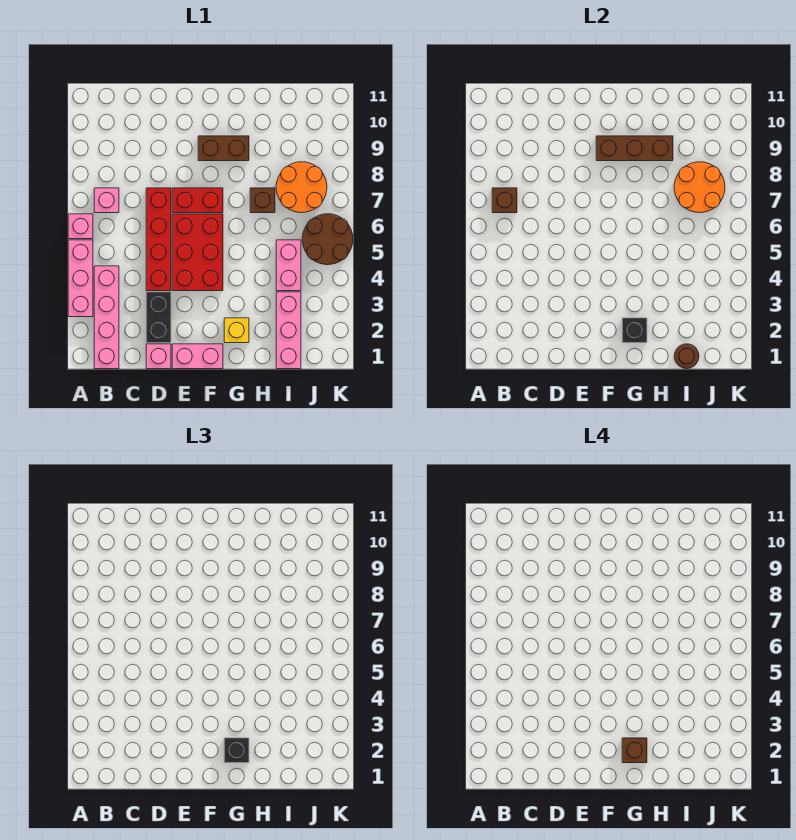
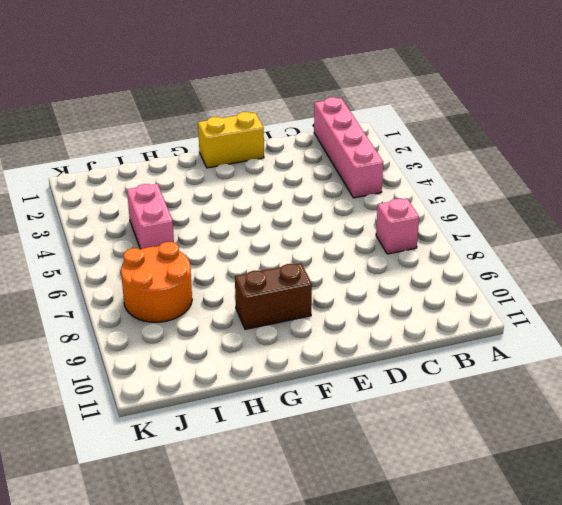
yellow brick E1:F1 level 1 -> pink brick E1:F1 level 1
none -> pink brick A3:A5 level 1
none -> pink brick A6 level 1
none -> pink brick D1 level 1

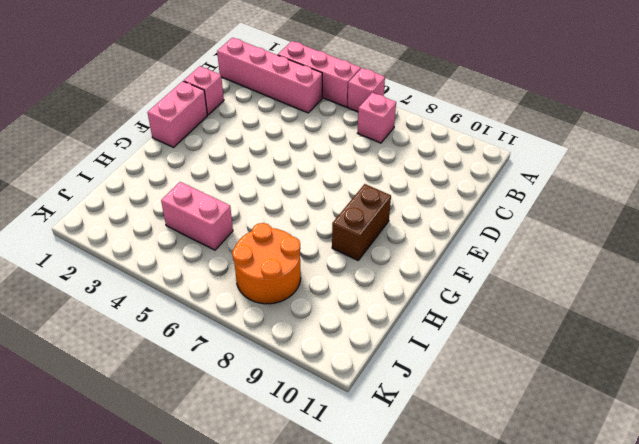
none -> black brick D2:D3 level 1
none -> red brick D4:D7 level 1
none -> red brick E4:F6 level 1

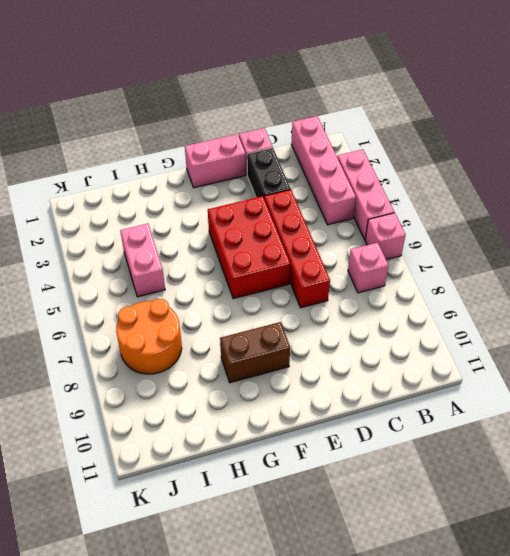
none -> red brick E7:F7 level 1
none -> yellow brick G2 level 1
none -> brown brick H7 level 1

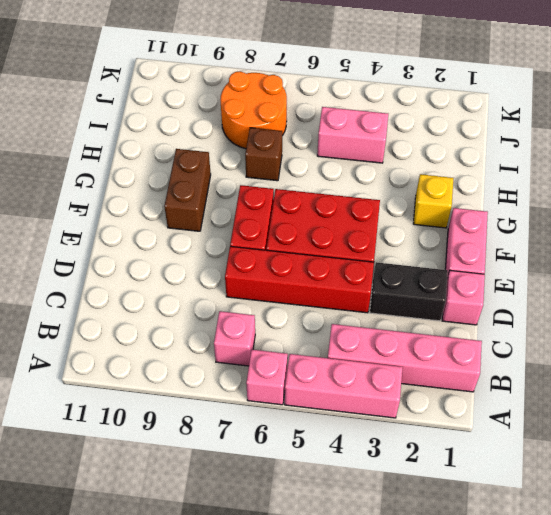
none -> pink brick I1:I3 level 1
none -> brown round brick J5:K6 level 1
none -> brown brick B7 level 2

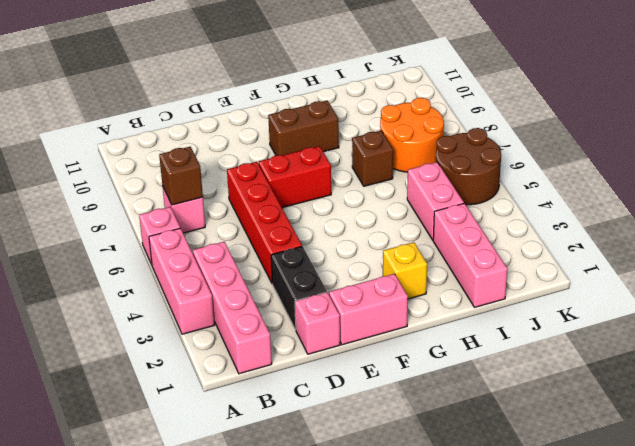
none -> red brick E4:F6 level 1
none -> brown brick F9:H9 level 2
none -> black brick G2 level 2

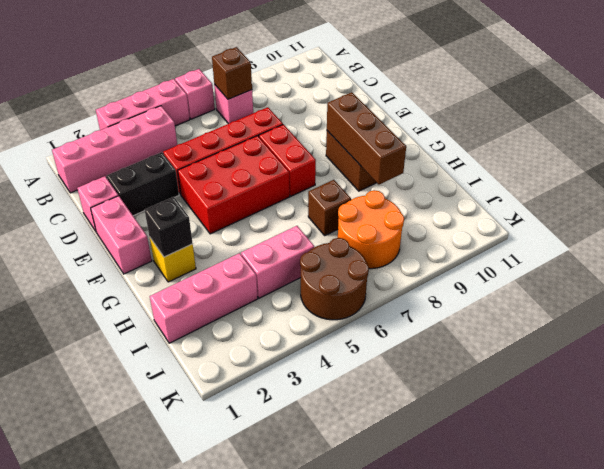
none -> brown round brick I1 level 2
none -> orange round brick I7:J8 level 2
none -> black brick G2 level 3

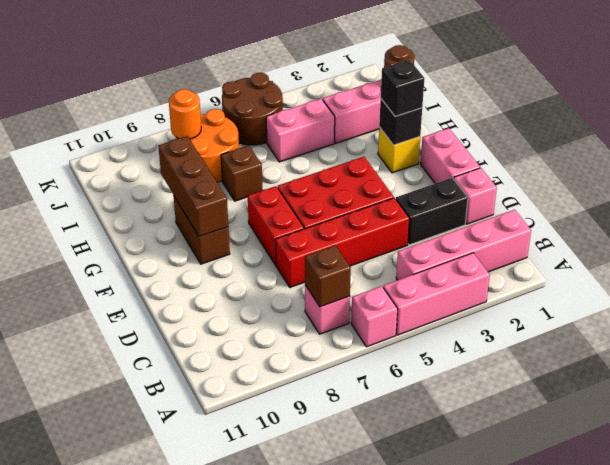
orange round brick J8 level 2 -> orange round brick I7:J8 level 2
none -> brown brick G2 level 4

